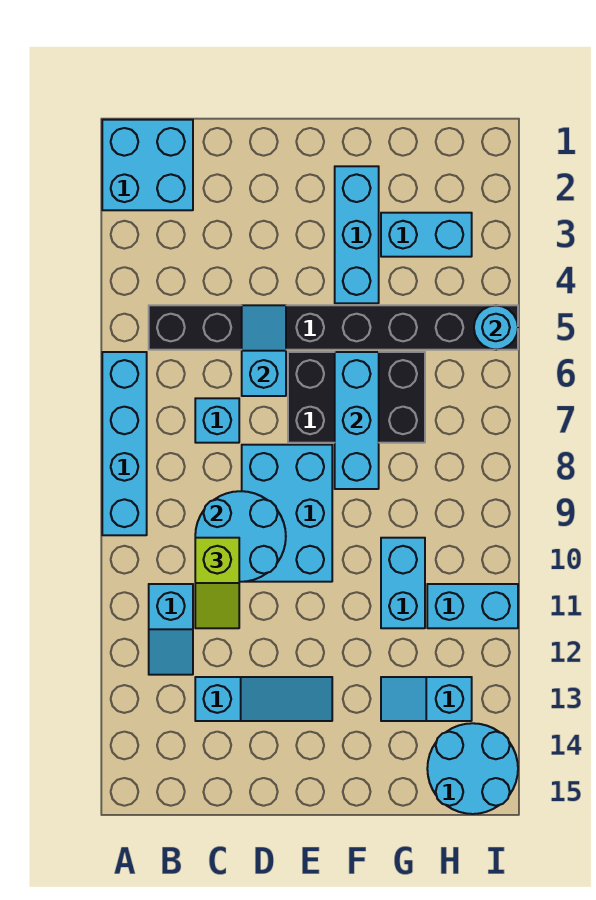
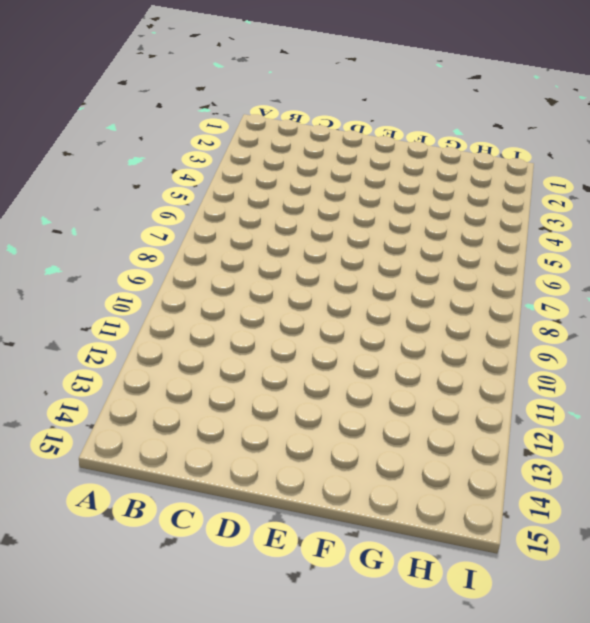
none -> cyan brick A1:B2 level 1
none -> cyan brick A6:A9 level 1
none -> black brick B5:I5 level 1

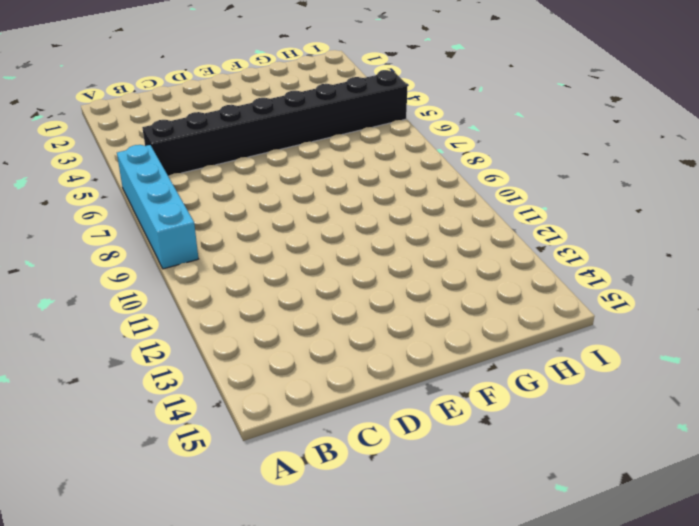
none -> cyan brick A1:B2 level 1
none -> cyan slope B11:B12 level 1 top 11
none -> cyan brick C7 level 1

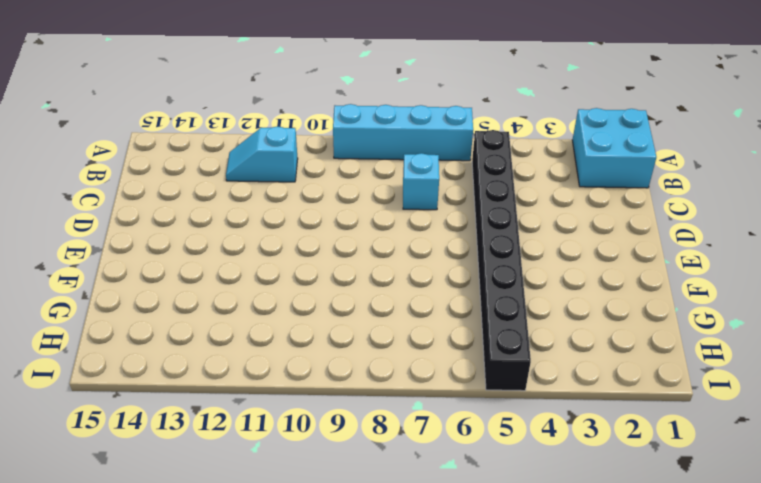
none -> cyan slope C13:E13 level 1 top C
none -> cyan brick D8:E10 level 1
none -> black brick E6:G7 level 1

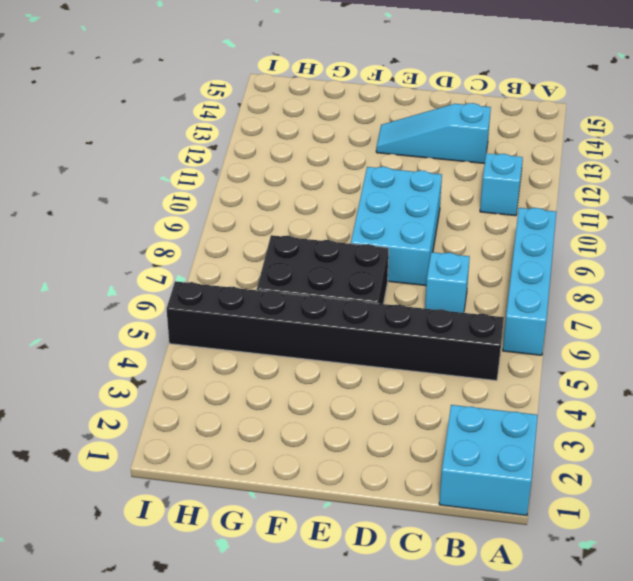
none -> cyan brick F2:F4 level 1
none -> cyan brick G3:H3 level 1
none -> cyan brick G10:G11 level 1

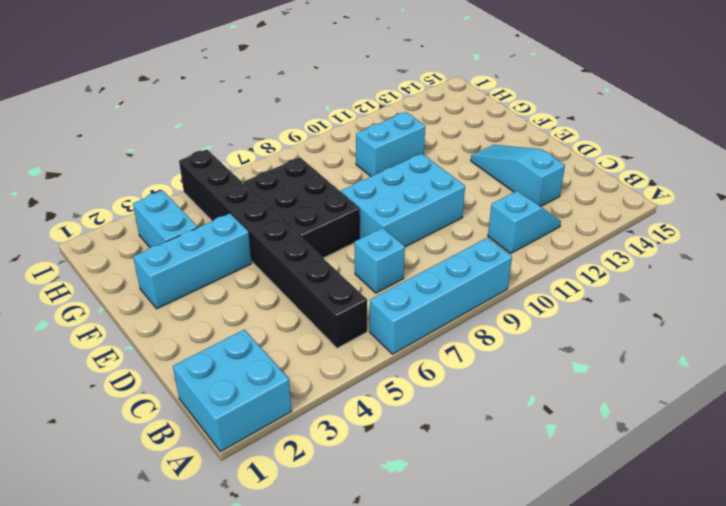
none -> cyan slope G13:H13 level 1 top H
none -> cyan brick H11:I11 level 1
none -> cyan round brick H14:I15 level 1

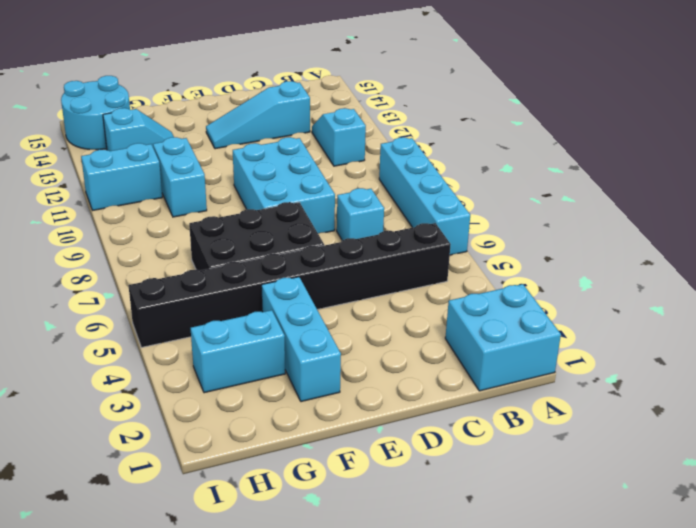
none -> cyan round brick C9:D10 level 2
none -> cyan slope D5:D6 level 2 top 6
none -> cyan brick F6:F8 level 2

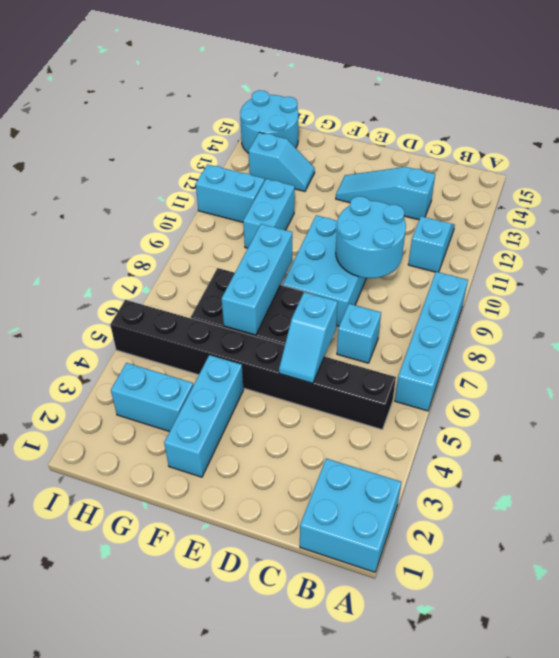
none -> cyan round brick I5 level 2
none -> lime slope C10:C11 level 3 top 10

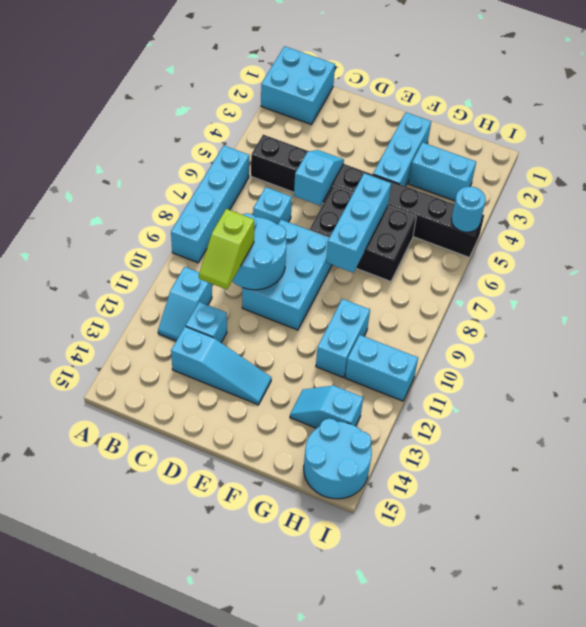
cyan brick C12 level 1 -> none

